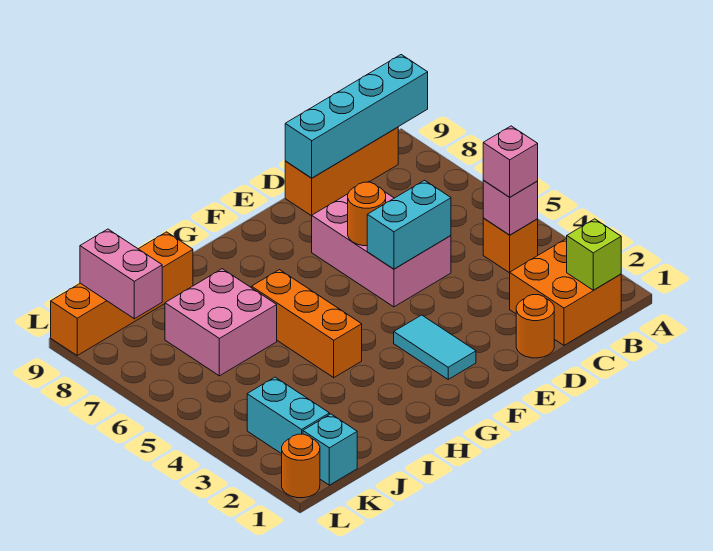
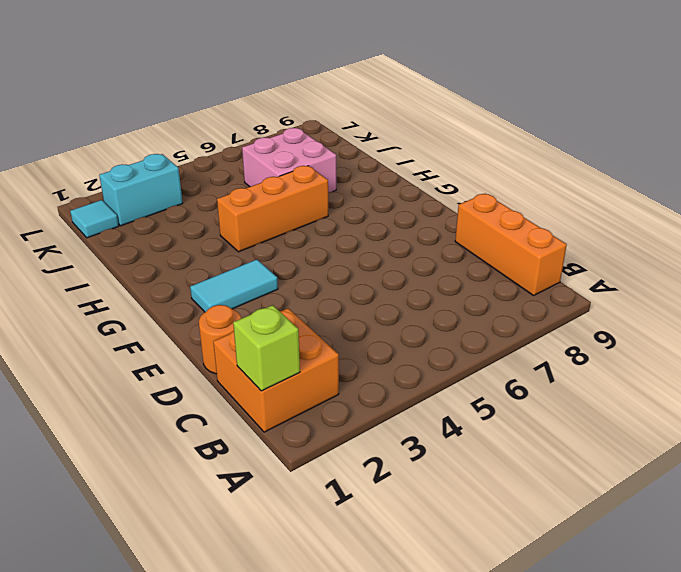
cyan tile K1 level 1 -> cyan brick K1 level 1
none -> orange brick B4 level 1
none -> pink brick D5:E7 level 1
none -> orange brick I9:L9 level 1

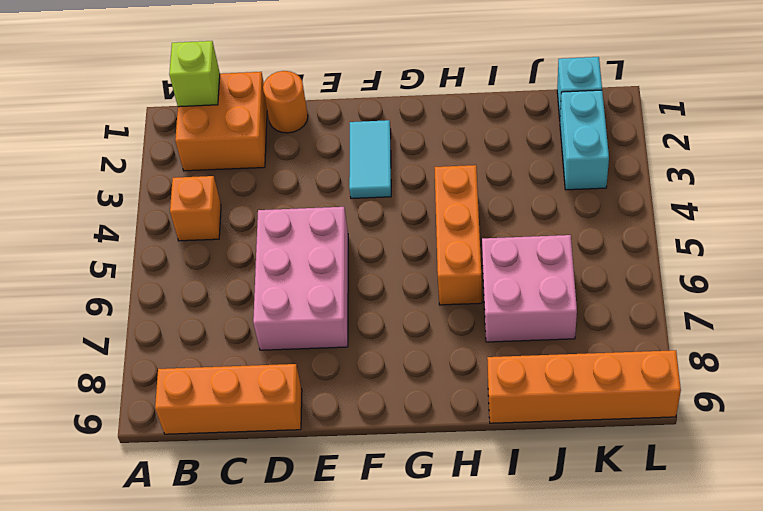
none -> orange round brick L1 level 1
none -> cyan brick A9:D9 level 2
none -> pink brick B4 level 2

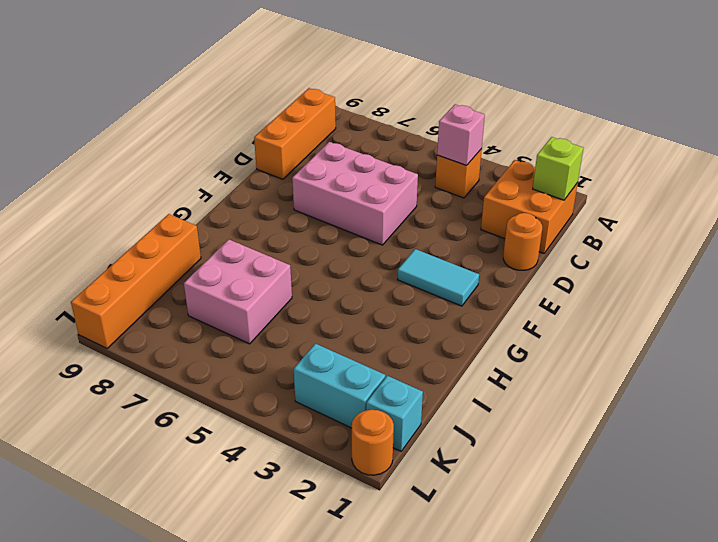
none -> orange brick H4:H6 level 1
none -> cyan brick A9:D9 level 2
none -> cyan brick D5:E5 level 2

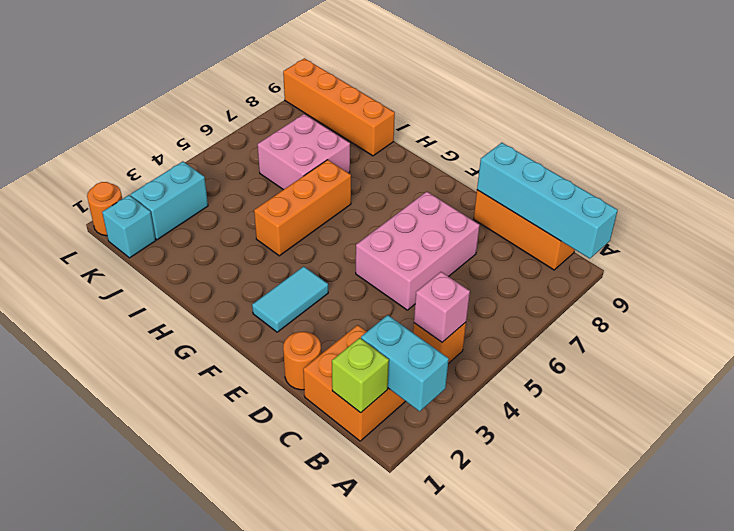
cyan brick A2:B2 level 2 -> cyan brick D5:E5 level 2
none -> orange round brick E6 level 2
none -> pink brick K8:K9 level 2
none -> pink brick B4 level 3

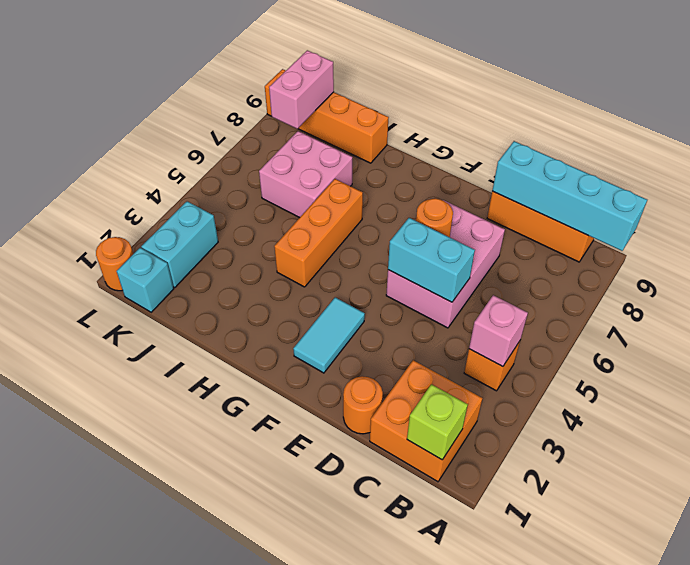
none -> pink brick B4 level 3

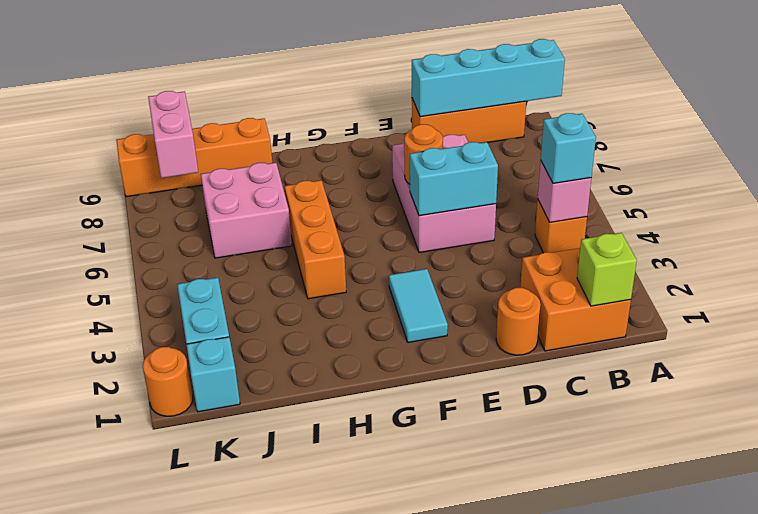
cyan brick B4 level 3 -> pink brick B4 level 3

